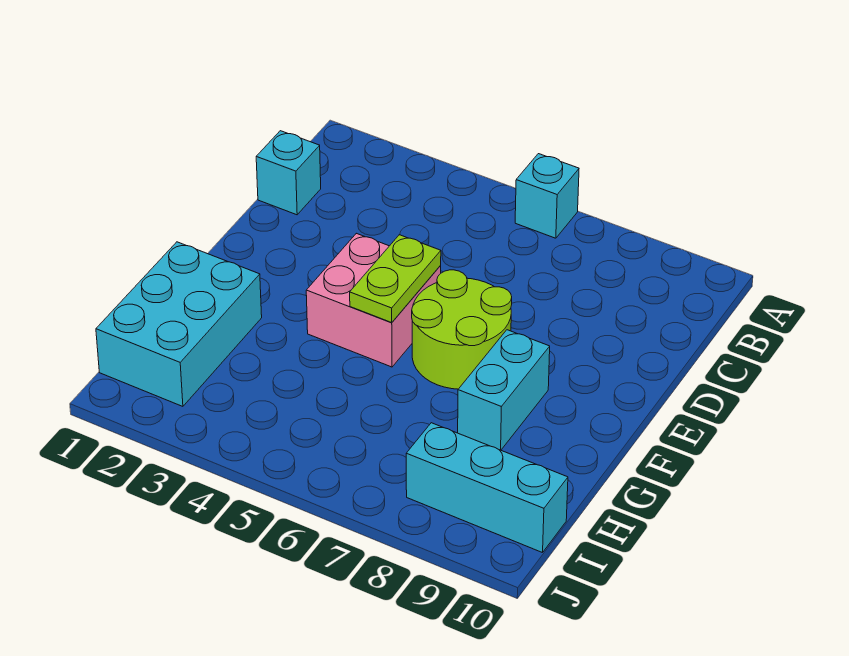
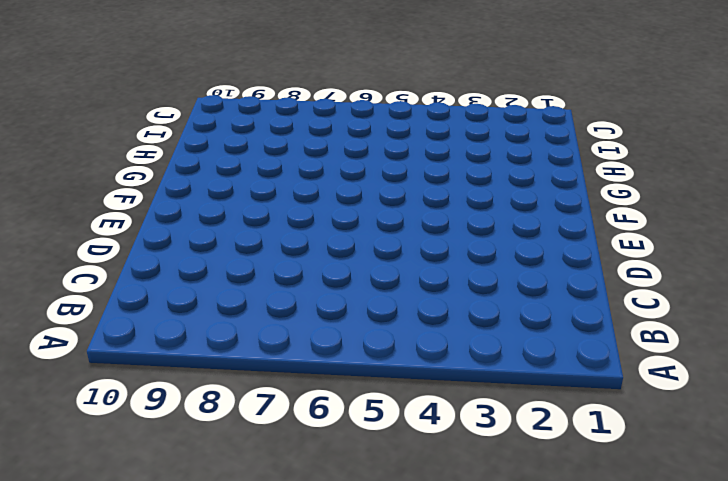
none -> cyan brick A6 level 1
none -> cyan brick C1 level 1

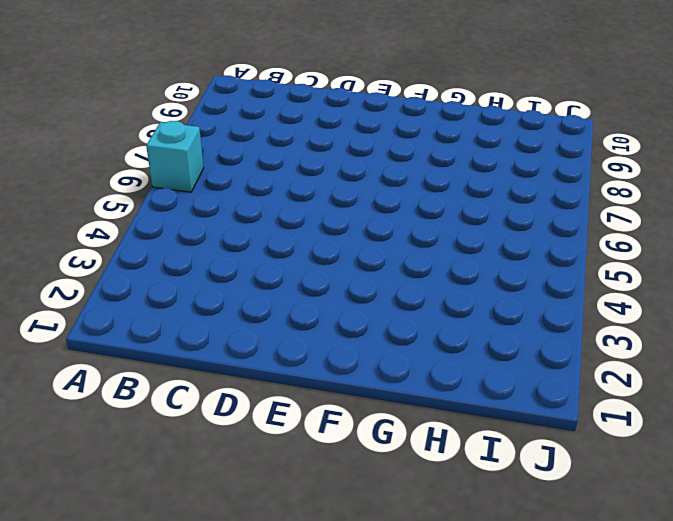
none -> cyan brick C1 level 1
none -> pink brick E4:F5 level 1

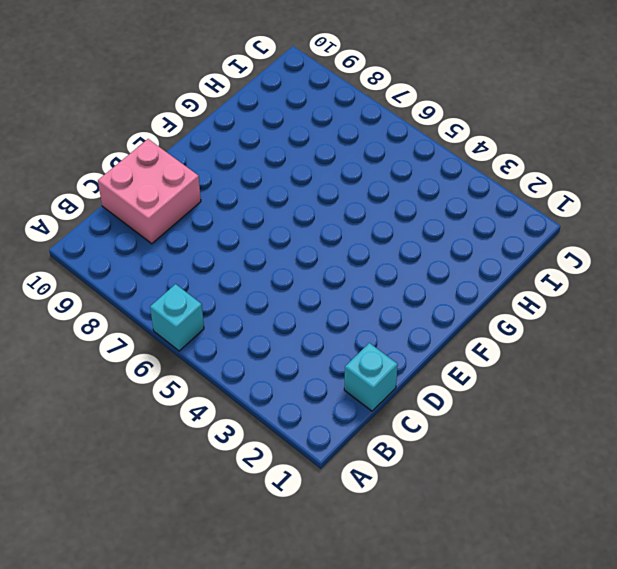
pink brick C9:D10 level 1 -> pink brick E4:F5 level 1
none -> lime round brick E6:F7 level 1
none -> cyan brick F8:G8 level 1

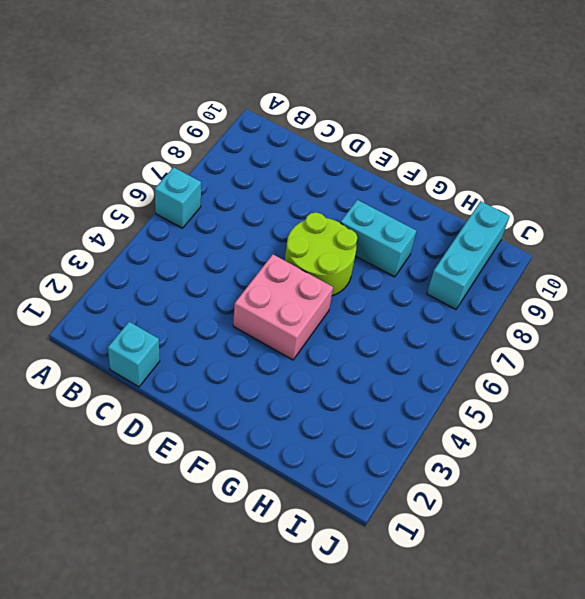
none -> cyan brick G1:I2 level 1
none -> lime plate E5:F5 level 2

